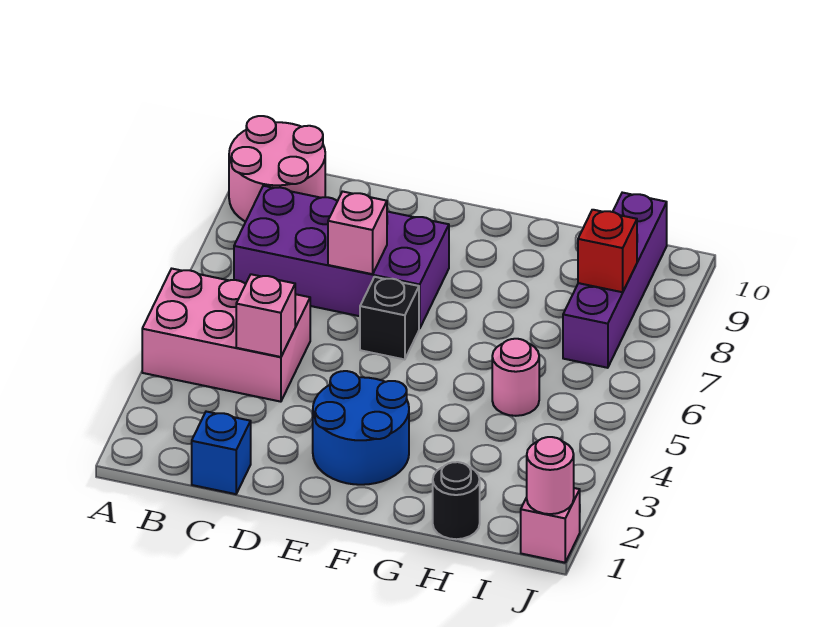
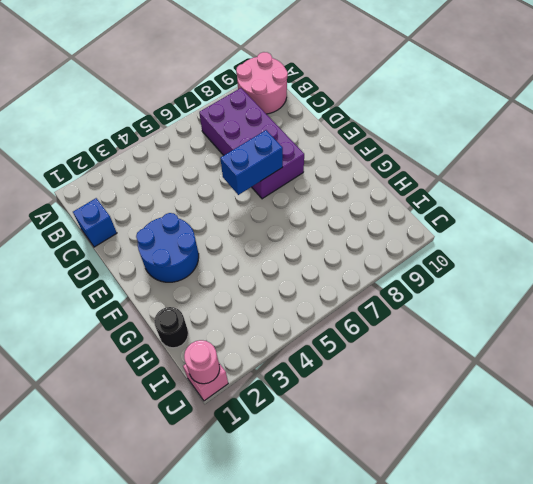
blue brick E6:E7 level 2 -> none
none -> pink brick A4:C5 level 1
none -> black brick E6 level 1
none -> pink round brick H5 level 1

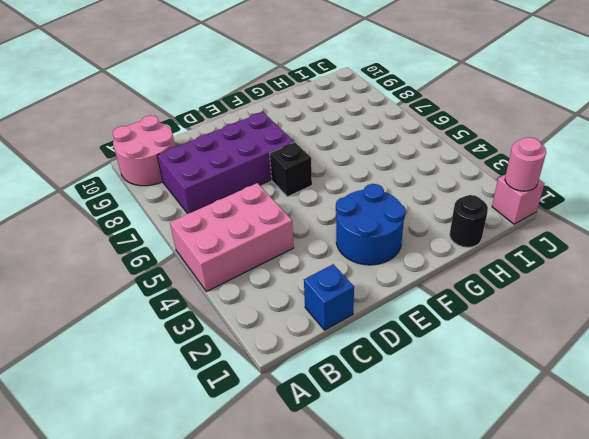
none -> pink round brick H5 level 1
none -> purple brick I7:I10 level 1
none -> pink brick C4 level 2

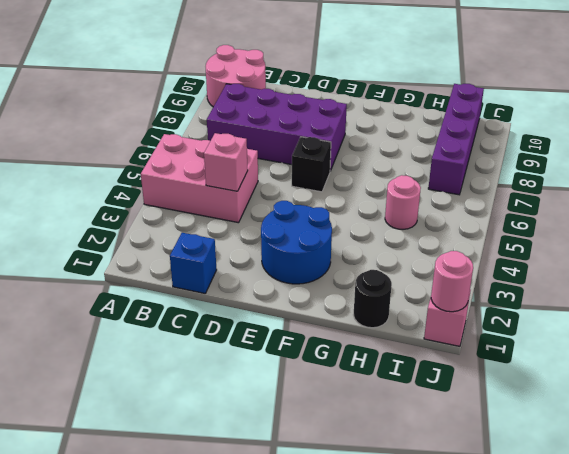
none -> pink brick D7 level 2
none -> red brick I8 level 2

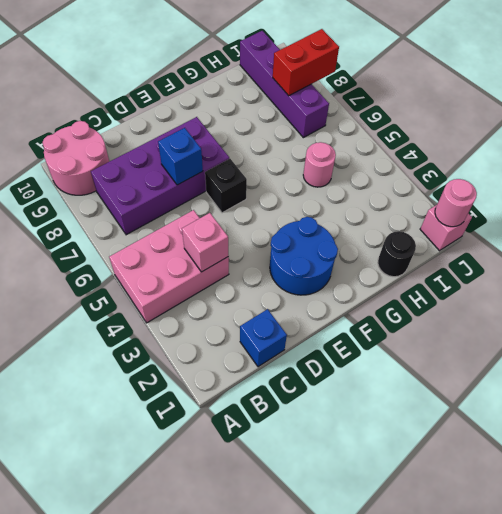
blue brick D7 level 2 -> pink brick D7 level 2
red brick I8:J8 level 2 -> red brick I8 level 2

